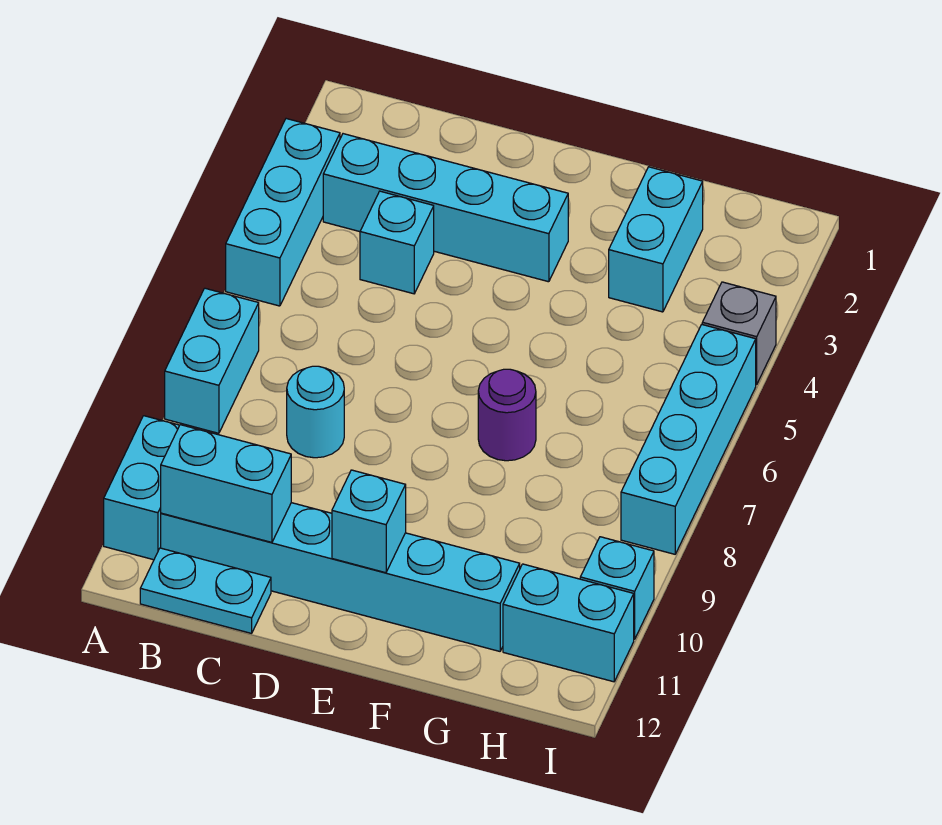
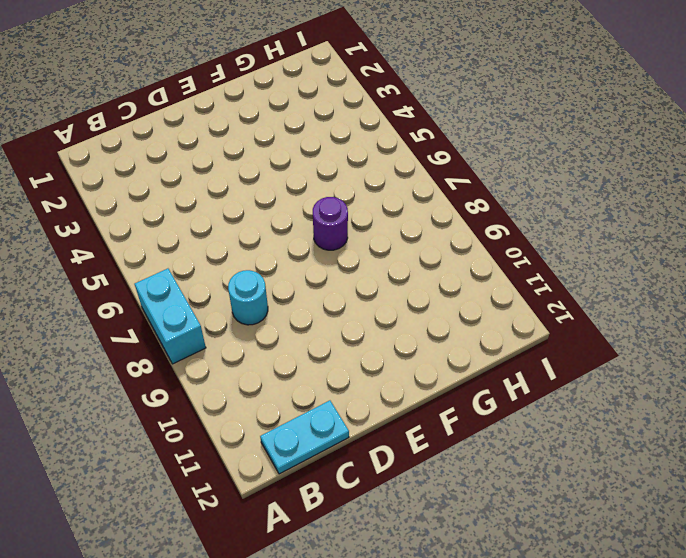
none -> cyan brick A3:A5 level 1
none -> cyan brick A10:A11 level 1
none -> cyan brick B3:E3 level 1

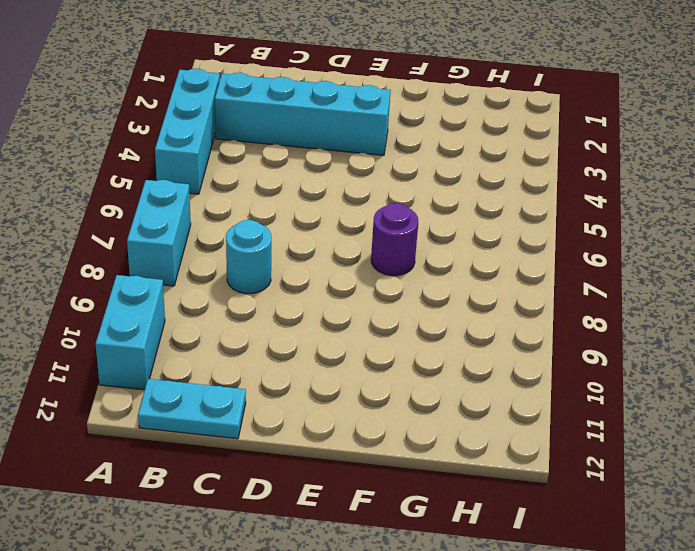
none -> cyan brick B11:G11 level 1
none -> cyan brick C4 level 1
none -> cyan brick G2:G3 level 1

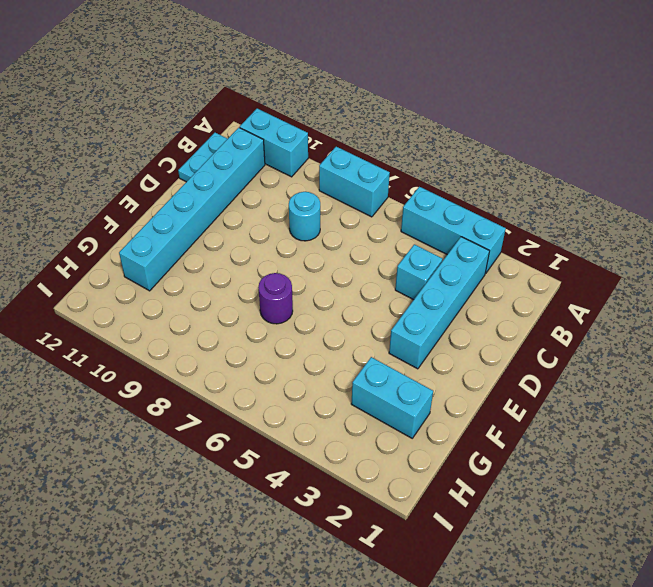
none -> cyan brick H11:I11 level 1
none -> grey brick I4 level 1
none -> cyan brick I5:I8 level 1

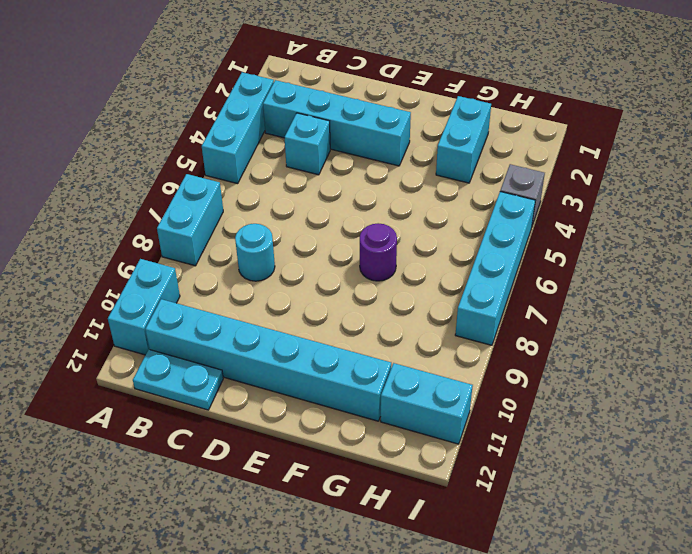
none -> cyan brick I10 level 1
none -> cyan brick B11:C11 level 2
none -> cyan brick E11 level 2

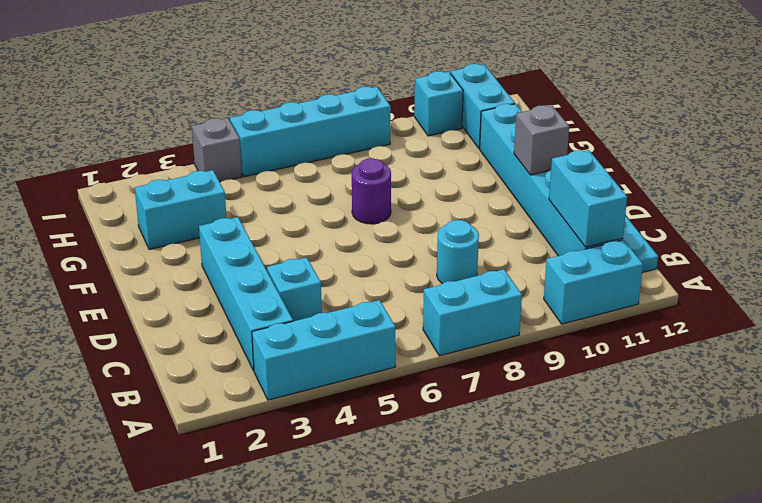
grey brick E11 level 2 -> cyan brick E11 level 2

